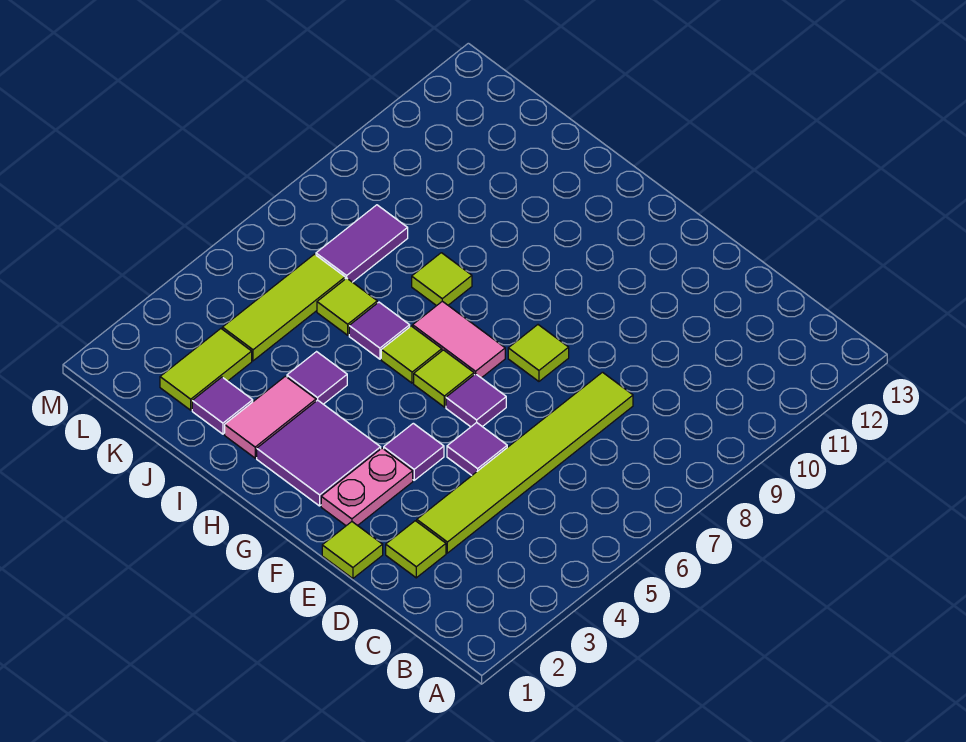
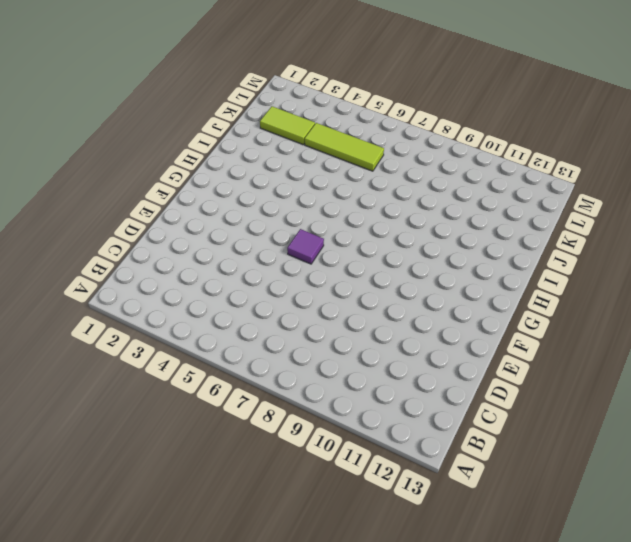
none -> lime tile D2 level 1
none -> lime tile D3:D8 level 1
none -> lime tile E1 level 1

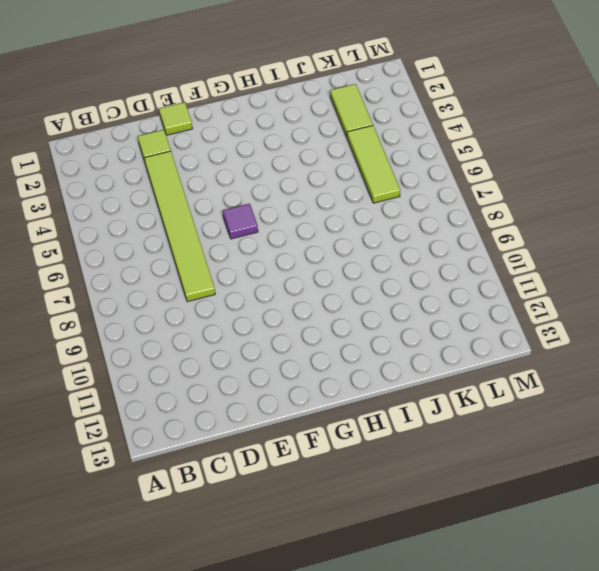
none -> purple tile E5 level 1
none -> pink plate F2:F3 level 1
none -> purple tile F4 level 1

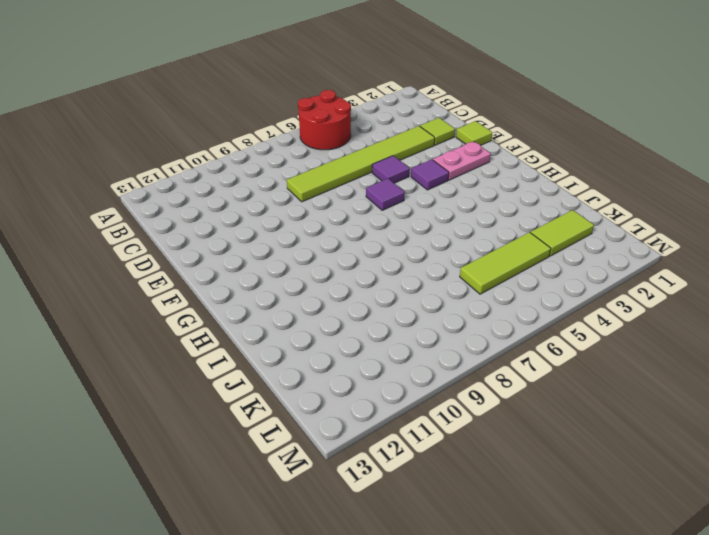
red round brick A5:B6 level 1 -> none
none -> lime tile F8 level 1
none -> purple tile G2:H3 level 1
none -> lime tile G6 level 1

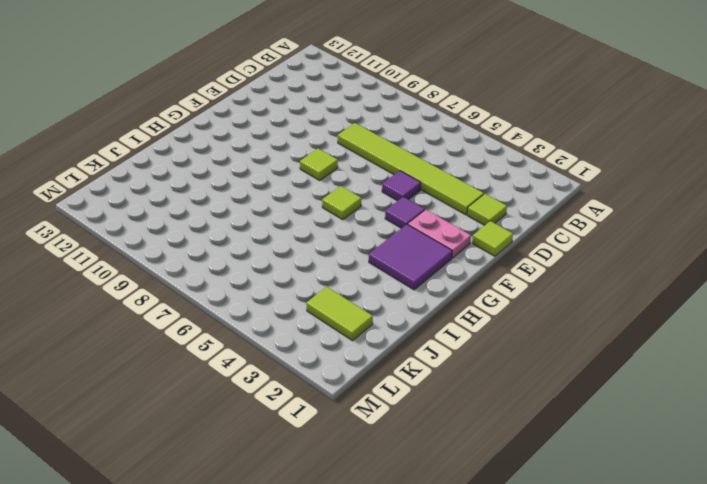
none -> purple tile F6 level 1
none -> pink tile G7:H7 level 1
none -> lime tile H6 level 1

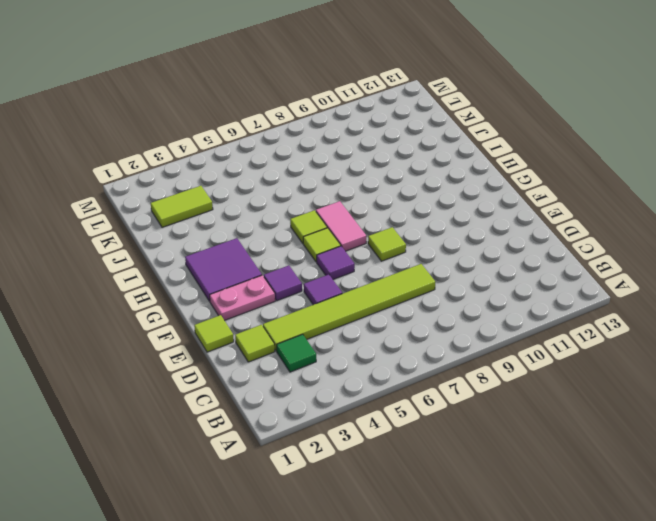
green tile C3 level 1 -> none
none -> pink tile I2:I3 level 1
none -> purple tile I4 level 1
none -> purple tile I6 level 1

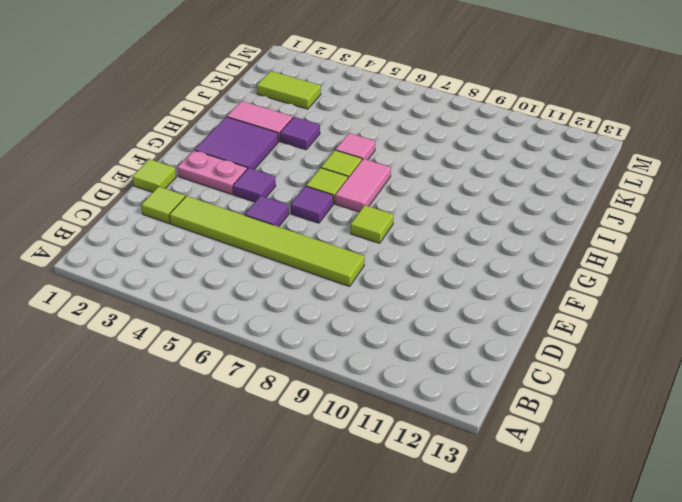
pink tile I6 level 1 -> purple tile I6 level 1
none -> lime tile I8 level 1
none -> purple tile J2 level 1
none -> lime tile J6 level 1

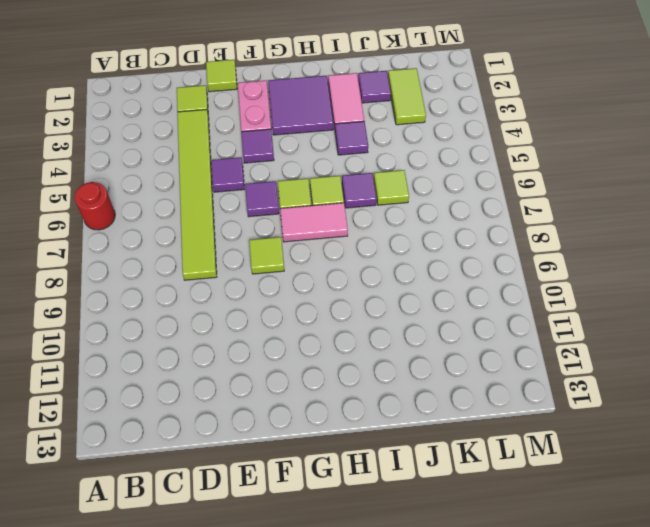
red round brick A6 level 1 -> none
none -> lime tile I8 level 1
none -> lime tile K4:K6 level 1
none -> purple tile K7:K8 level 1

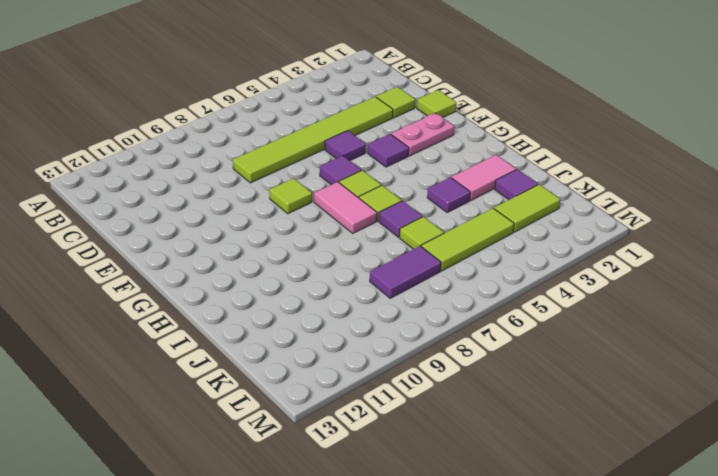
none -> purple tile G2:H3 level 1
none -> lime tile I8 level 1

